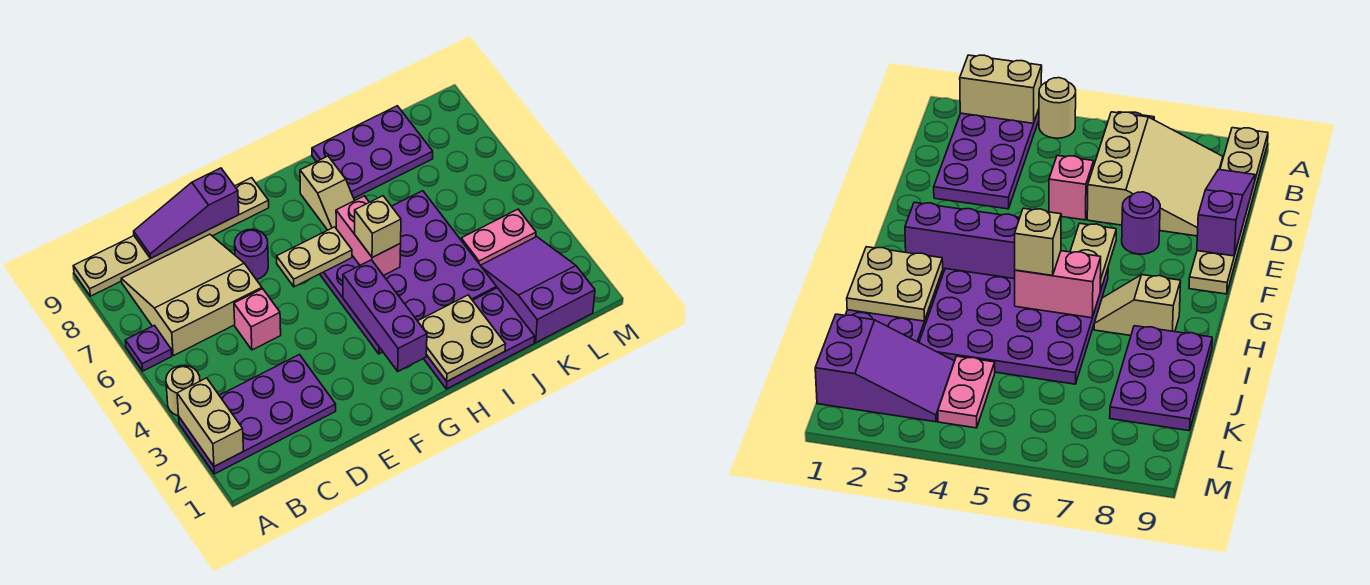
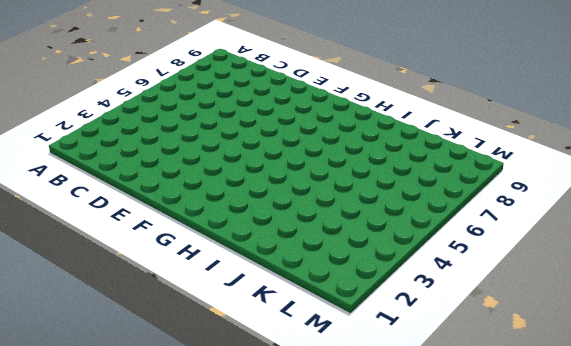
none -> purple plate A2:D3 level 1
none -> tan round brick A4 level 1
none -> purple plate A6 level 1

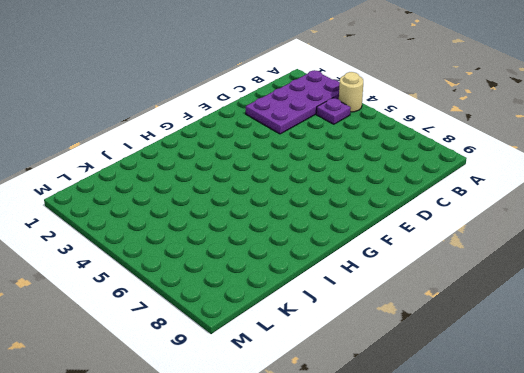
purple plate B4 level 1 -> purple plate A6 level 1
none -> tan plate A9:F9 level 1
none -> tan slope B6:D8 level 1 top 6
none -> pink brick D5 level 1

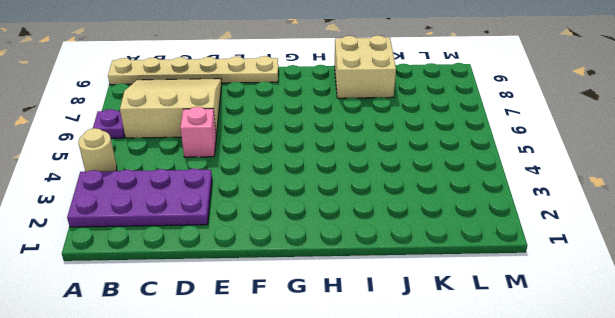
tan brick I8:J9 level 1 -> purple plate I8:K9 level 1
none -> purple round brick E7 level 1
none -> purple plate G3:J6 level 1
none -> purple plate H1:J2 level 1

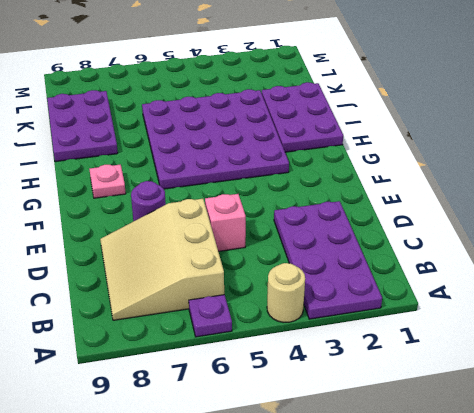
pink plate G8 level 1 -> none
none -> tan plate A9:F9 level 1
none -> tan slope H7:H8 level 1 top 8
none -> purple slope K1:L3 level 1 top 1

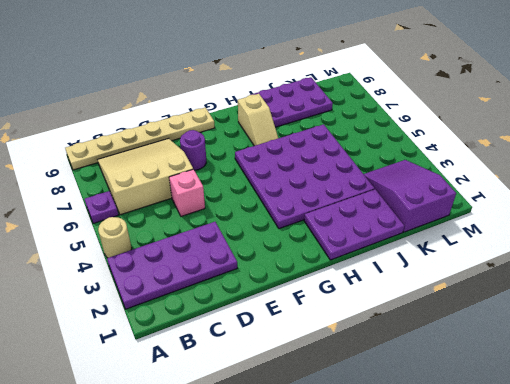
none -> pink plate K4:L4 level 1
none -> tan brick A2:A3 level 2
none -> purple slope C9:E9 level 2 top E

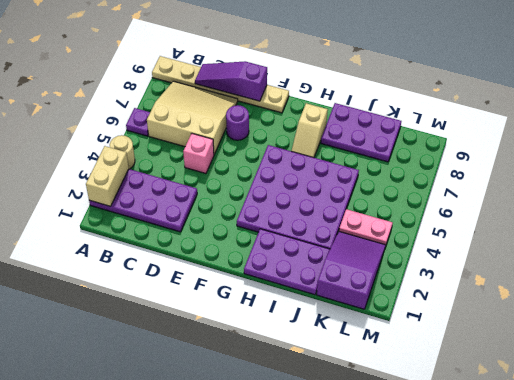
none -> tan plate F6:G6 level 2
none -> purple brick G2:G4 level 2
none -> tan plate H1:I2 level 2

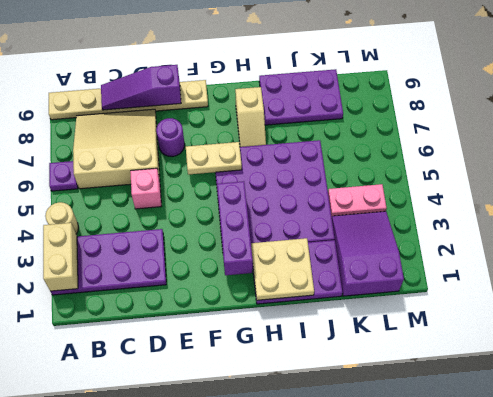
none -> pink brick H5:H6 level 2
none -> tan brick H5 level 3

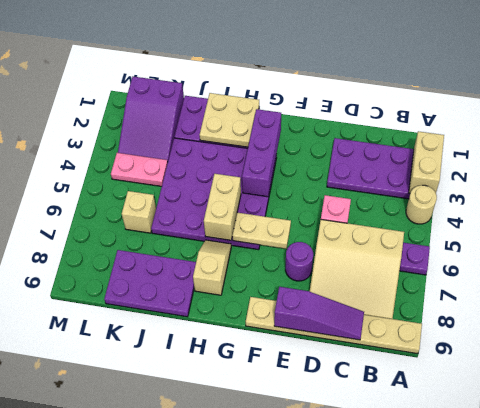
tan brick H5:H6 level 2 -> pink brick H5:H6 level 2
tan brick K6 level 1 -> tan brick H5 level 3

